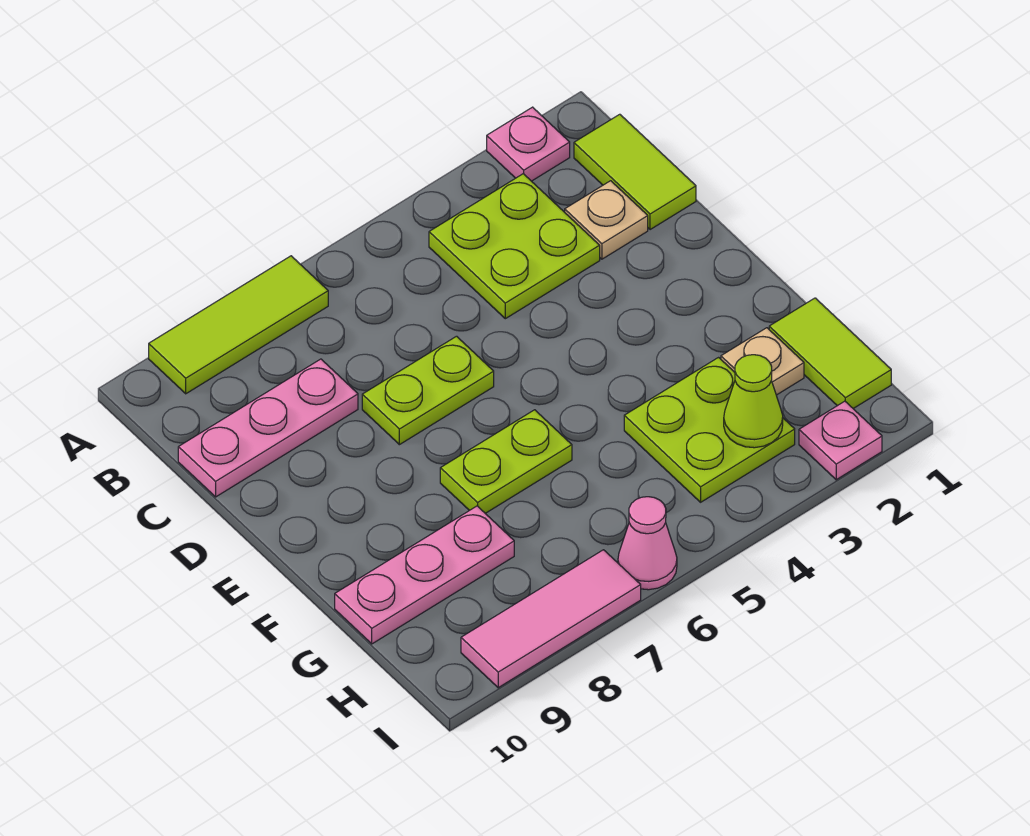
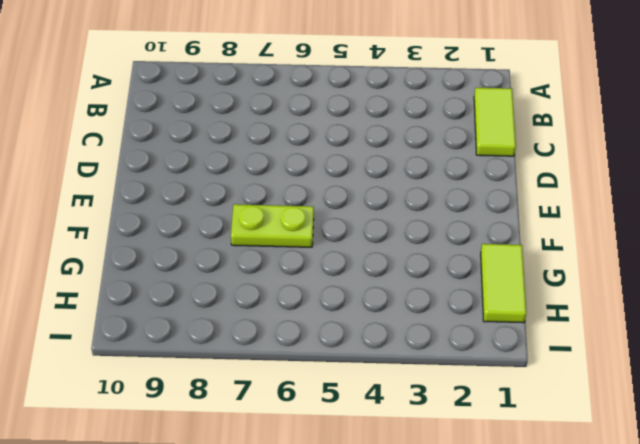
none -> pink plate A2 level 1
none -> lime tile A7:A9 level 1
none -> lime plate B3:C4 level 1

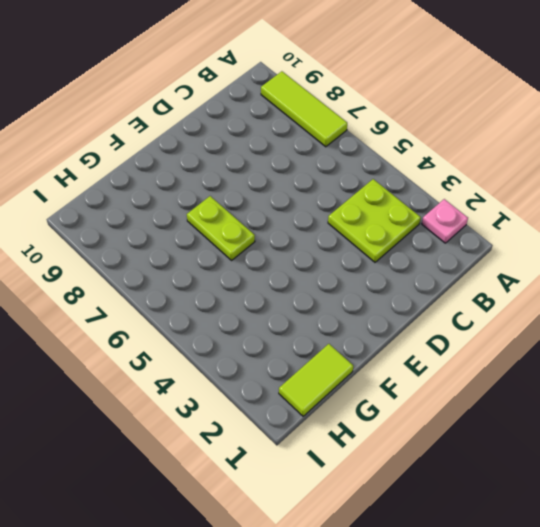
none -> lime tile B1:C1 level 1
none -> tan plate C2 level 1
none -> pink plate C8:C10 level 1

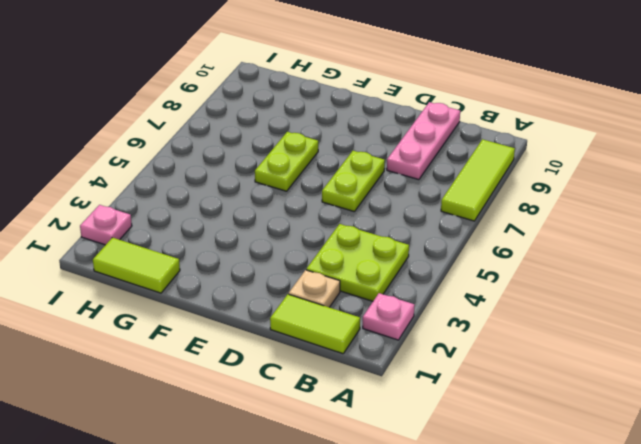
none -> tan plate G2 level 1
none -> lime plate G3:H4 level 1
none -> pink plate G8:G10 level 1

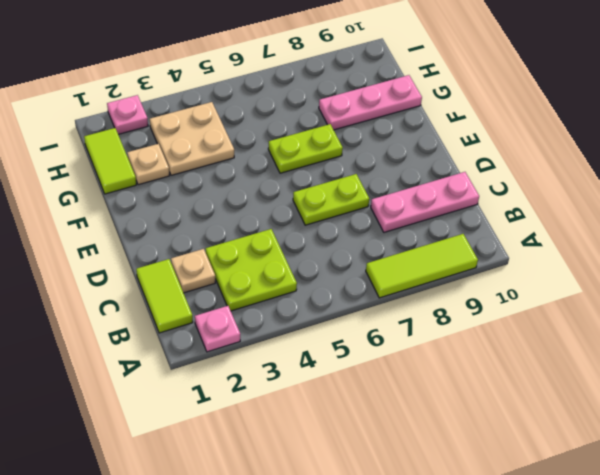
tan plate G3:H4 level 1 -> lime plate G3:H4 level 1
none -> pink cone I6 level 1
none -> pink tile I7:I9 level 1
none -> lime cone H3 level 2

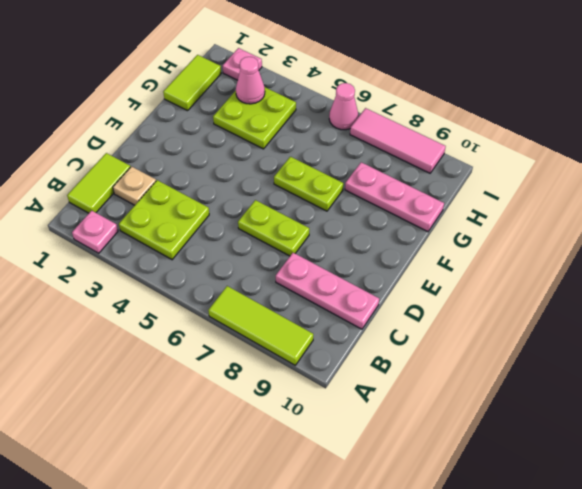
pink cone H3 level 2 -> lime cone H3 level 2
none -> tan plate G2 level 1

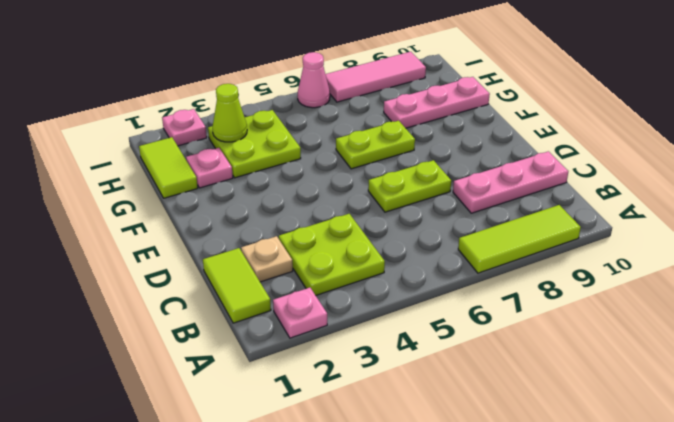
pink plate G2 level 1 -> tan plate G2 level 1

